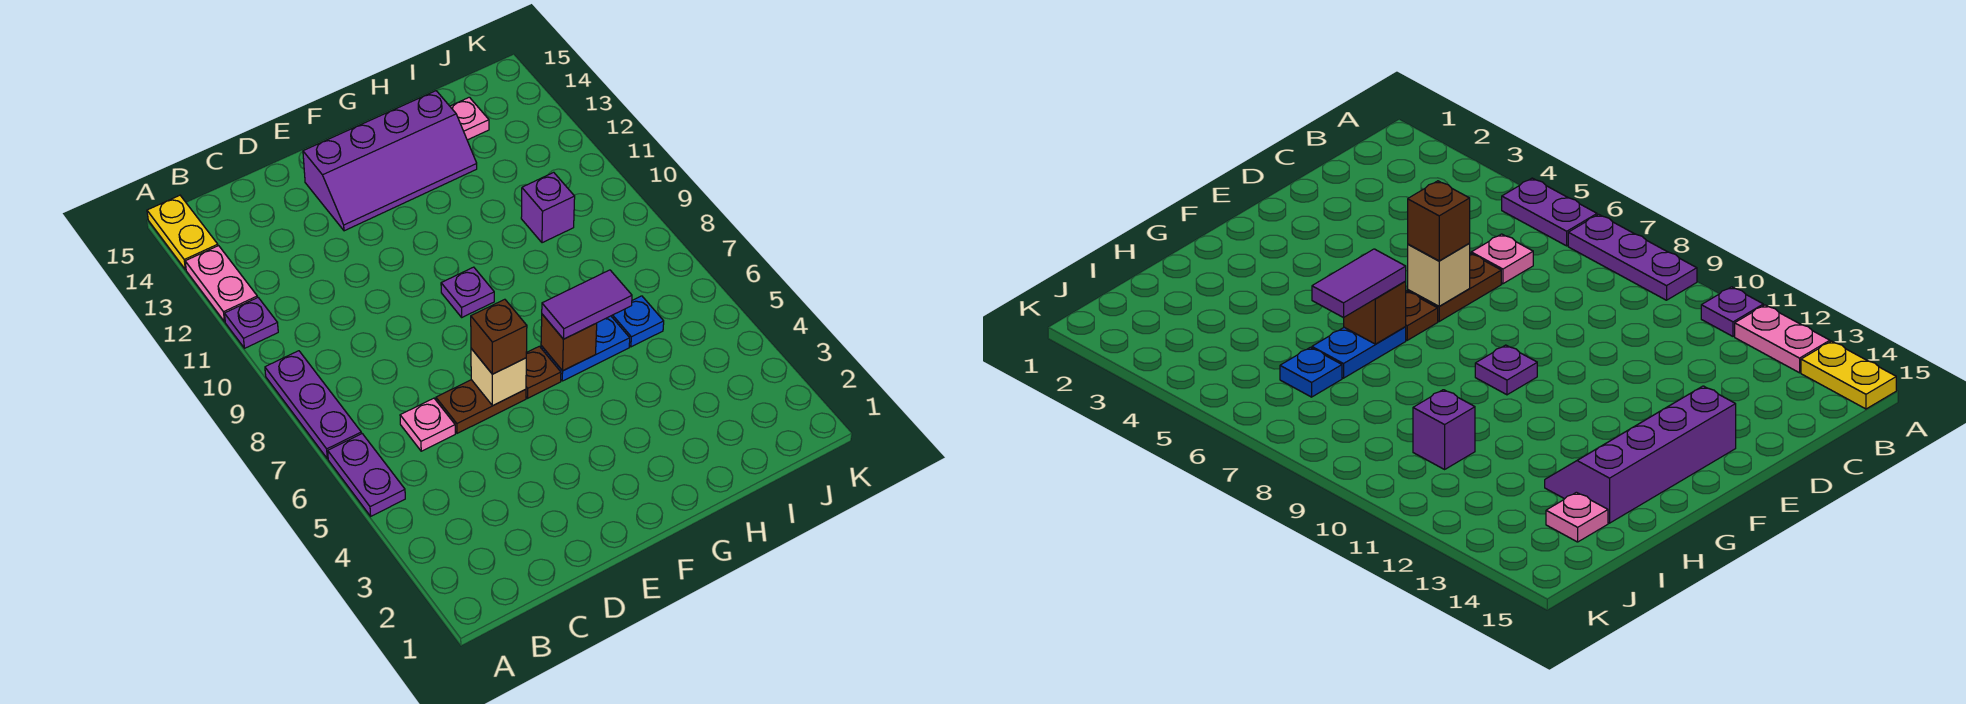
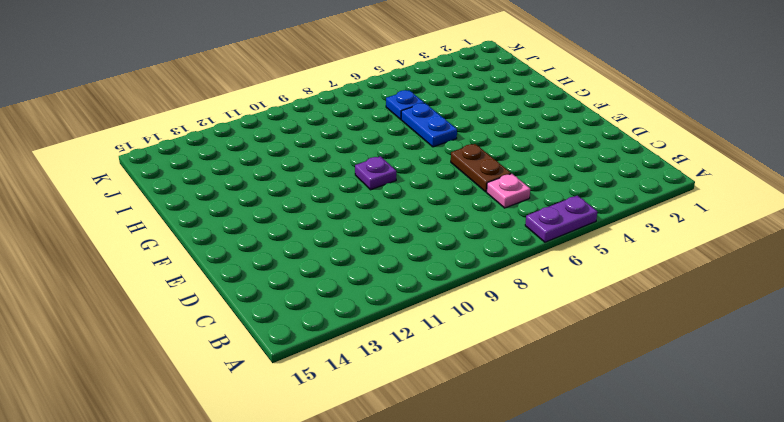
none -> purple plate A7:A9 level 1
none -> purple plate A11 level 1
none -> pink plate A12:A13 level 1

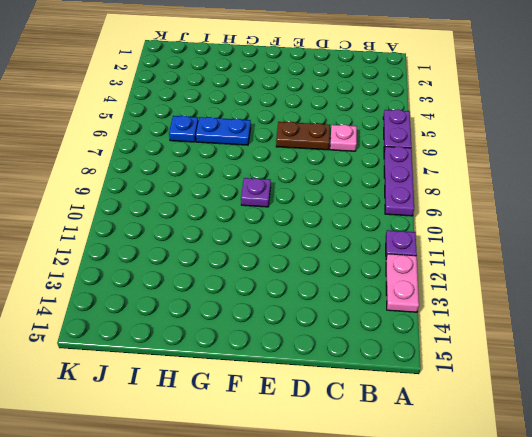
none -> yellow plate A14:A15 level 1
none -> purple slope E13:H14 level 1 top 14
none -> brown plate F6 level 1

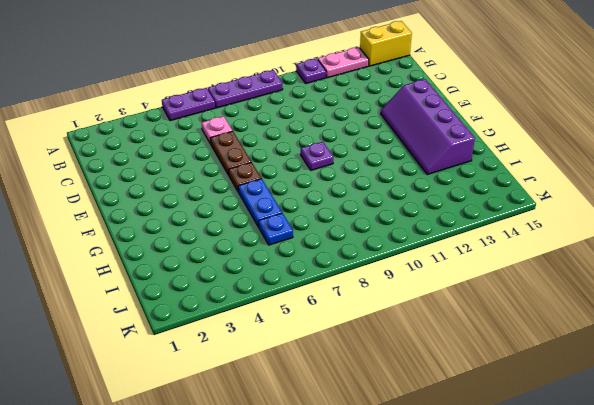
yellow brick A14:A15 level 1 -> yellow plate A14:A15 level 1
none -> purple brick I10 level 1
none -> pink plate I14 level 1
none -> tan brick E6 level 2

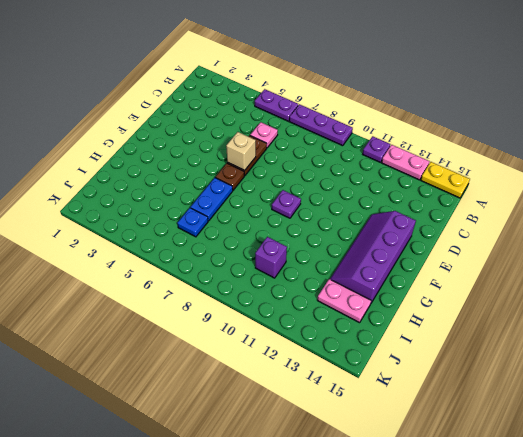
pink plate I13:I14 level 1 -> pink plate I14 level 1
none -> brown brick G6 level 2
none -> brown brick E6 level 3
none -> purple tile G6:H6 level 3

